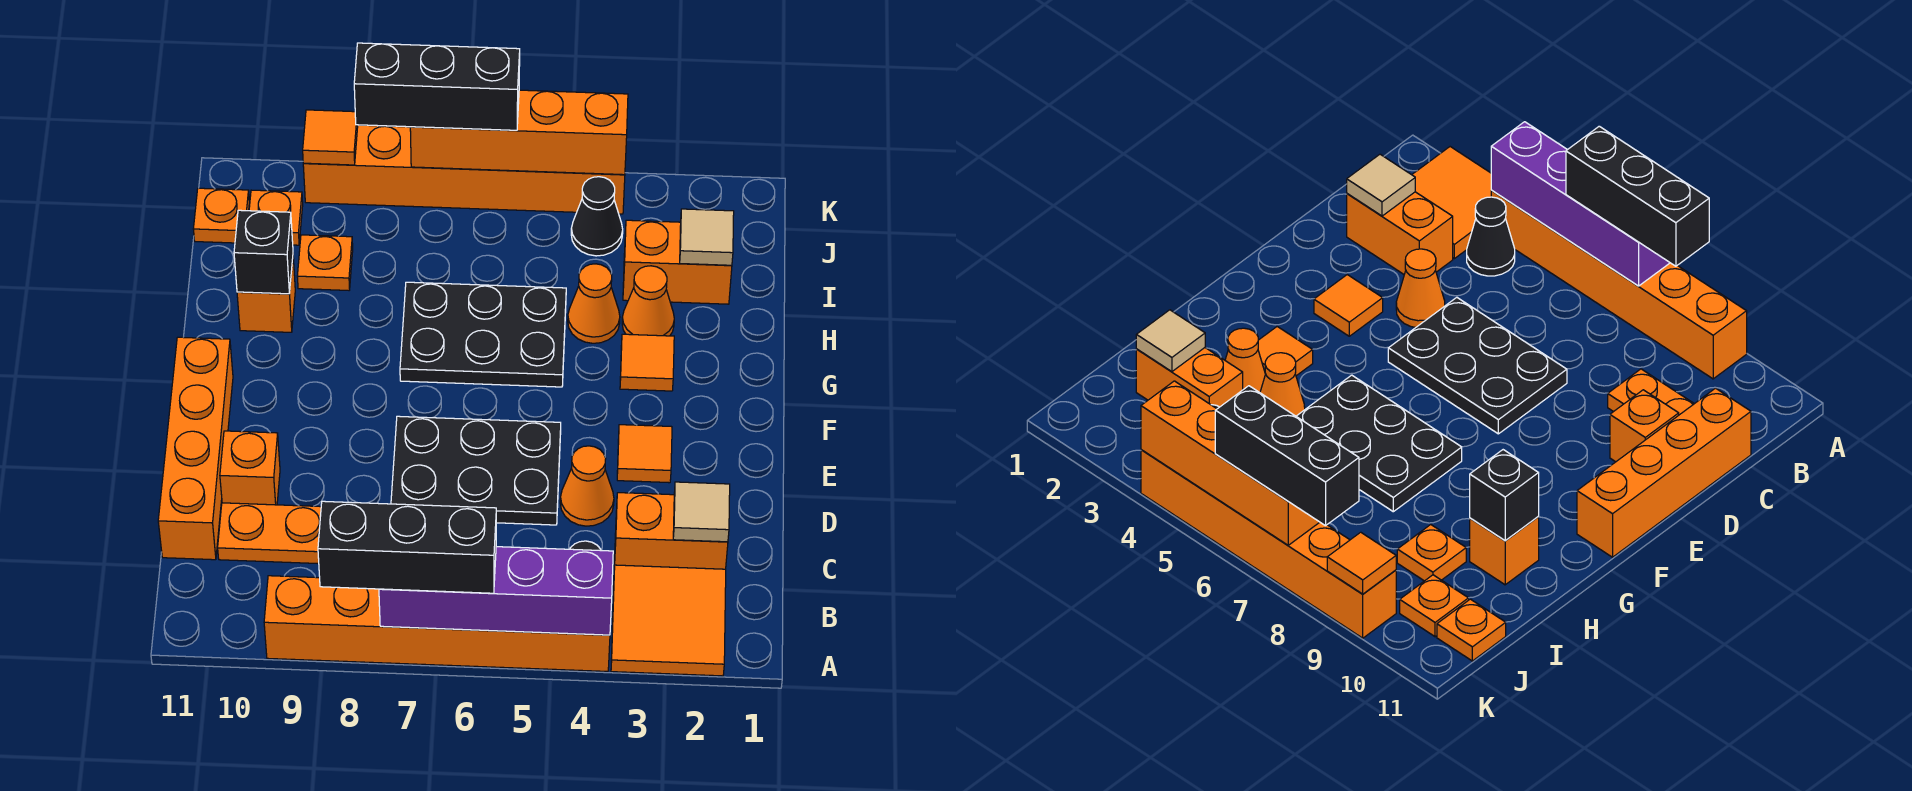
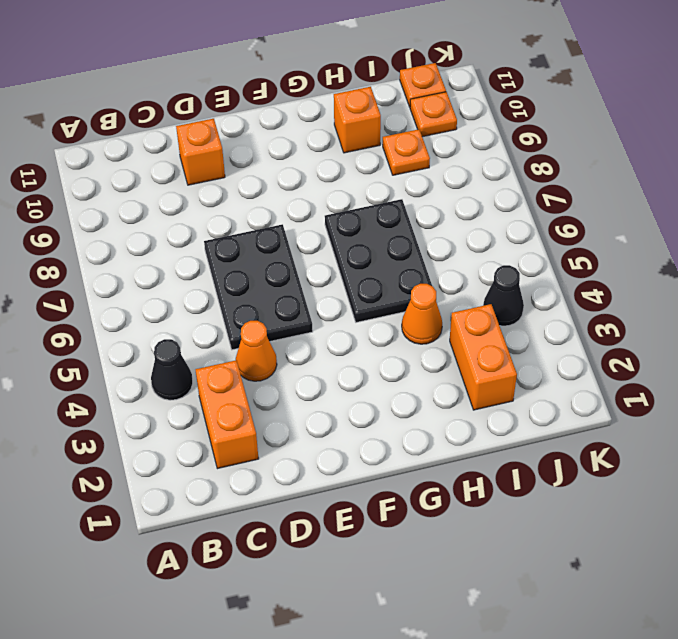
none -> orange tile A2:B3 level 1
none -> orange brick A4:A9 level 1
none -> orange plate C9:C10 level 1

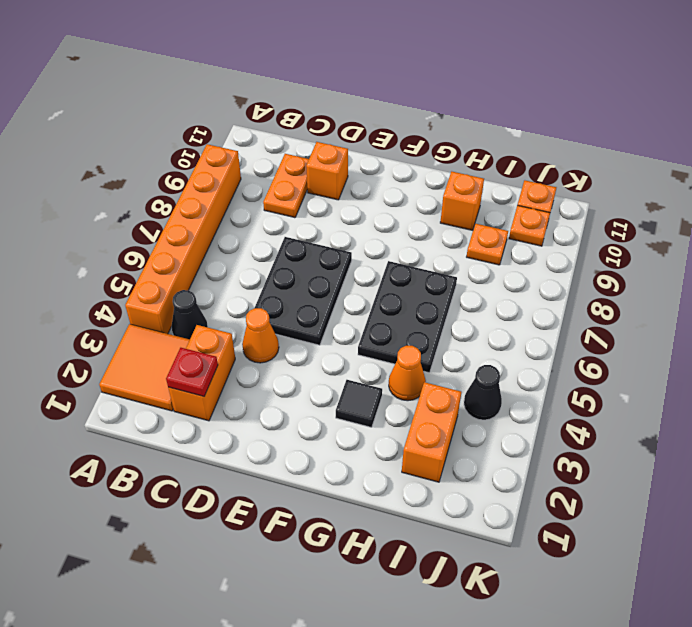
red plate C2 level 2 -> tan tile C2 level 2
black tile G3 level 1 -> orange tile G3 level 1
none -> orange brick C11:F11 level 1
none -> orange tile E3 level 1
none -> orange cone H3 level 1

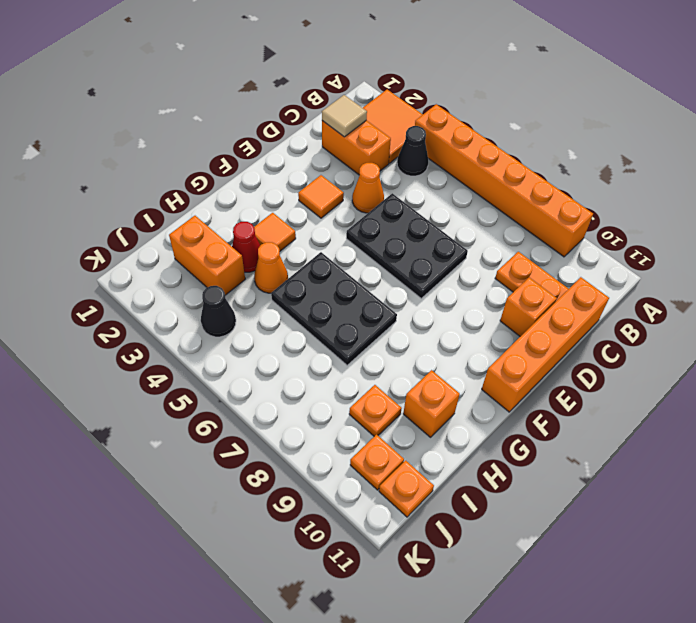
red cone H3 level 1 -> orange cone H3 level 1
none -> orange brick K4:K9 level 1
none -> purple brick A4:A7 level 2
none -> black brick H10 level 2

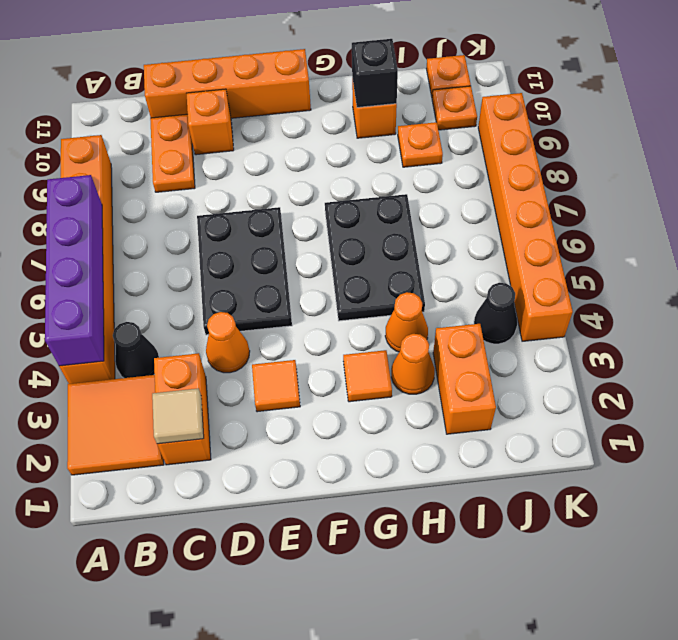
none -> tan tile I2 level 2
none -> orange brick K4:K7 level 2
none -> orange tile K9 level 2

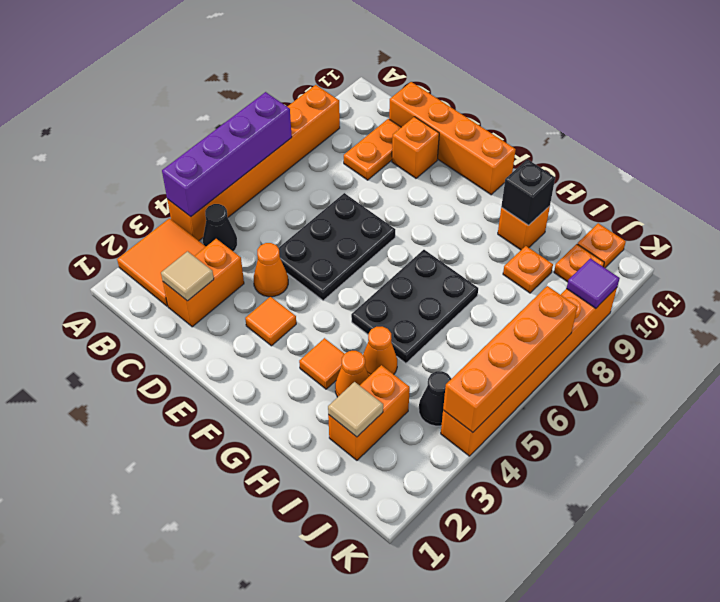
purple tile K9 level 2 -> orange tile K9 level 2
none -> black brick A6:A8 level 3
none -> black brick K6:K8 level 3

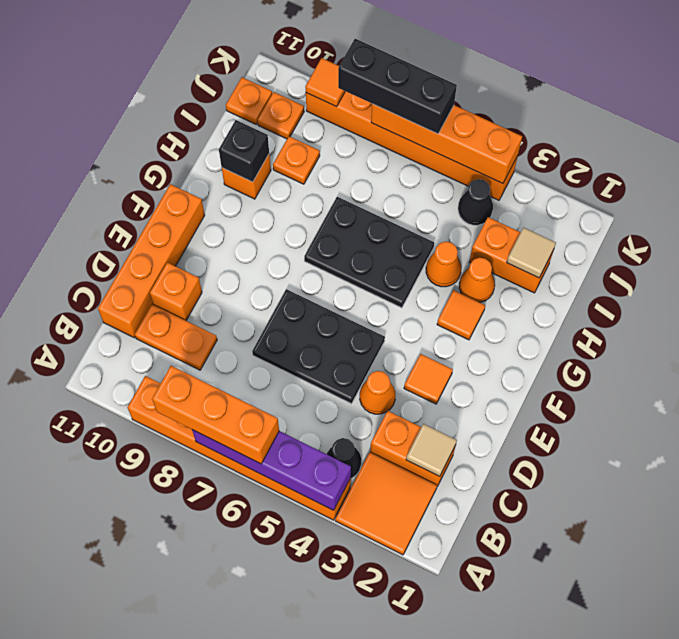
orange brick A6:A8 level 3 -> black brick A6:A8 level 3

